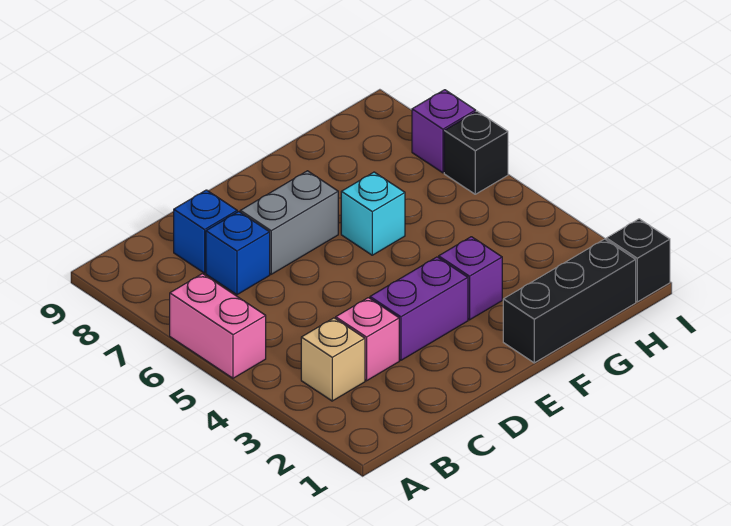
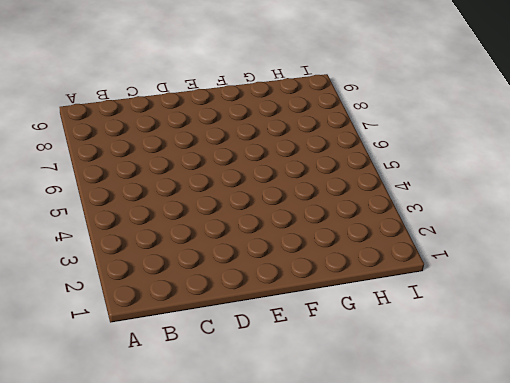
none -> pink brick A5:A6 level 1
none -> tan brick B3 level 1
none -> pink brick C3 level 1

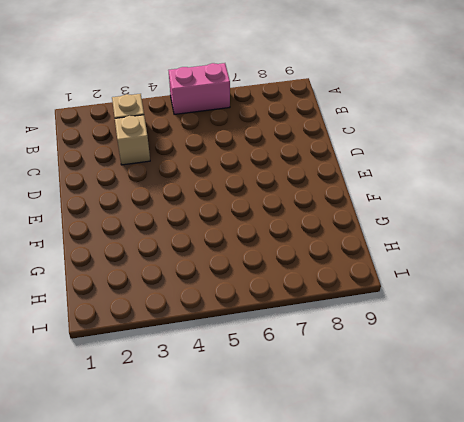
tan brick C3 level 1 -> pink brick C3 level 1
none -> blue brick C7 level 1
none -> blue brick C8 level 1
none -> purple brick D3:E3 level 1

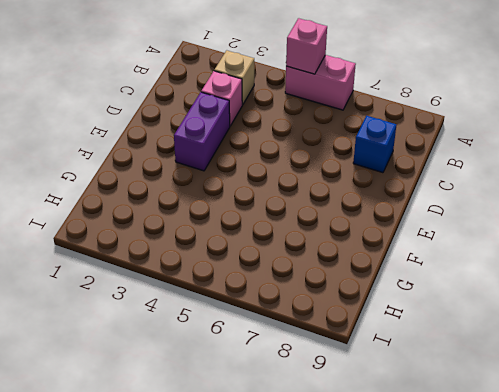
pink brick A5 level 2 -> none
none -> blue brick C7 level 1
none -> grey brick D7:E7 level 1
none -> black brick F1:H1 level 1

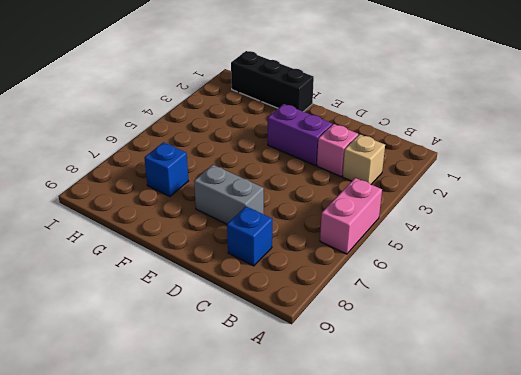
blue brick G7 level 1 -> blue brick C7 level 1
none -> purple brick F3 level 1
none -> cyan brick F6 level 1
none -> black brick I1 level 1

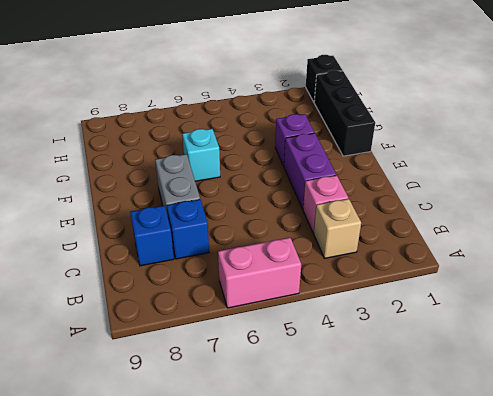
none -> black brick I6 level 1
none -> purple brick I7 level 1

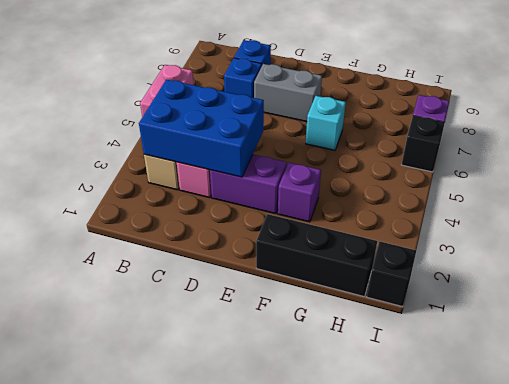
blue brick B3:D4 level 2 -> none

